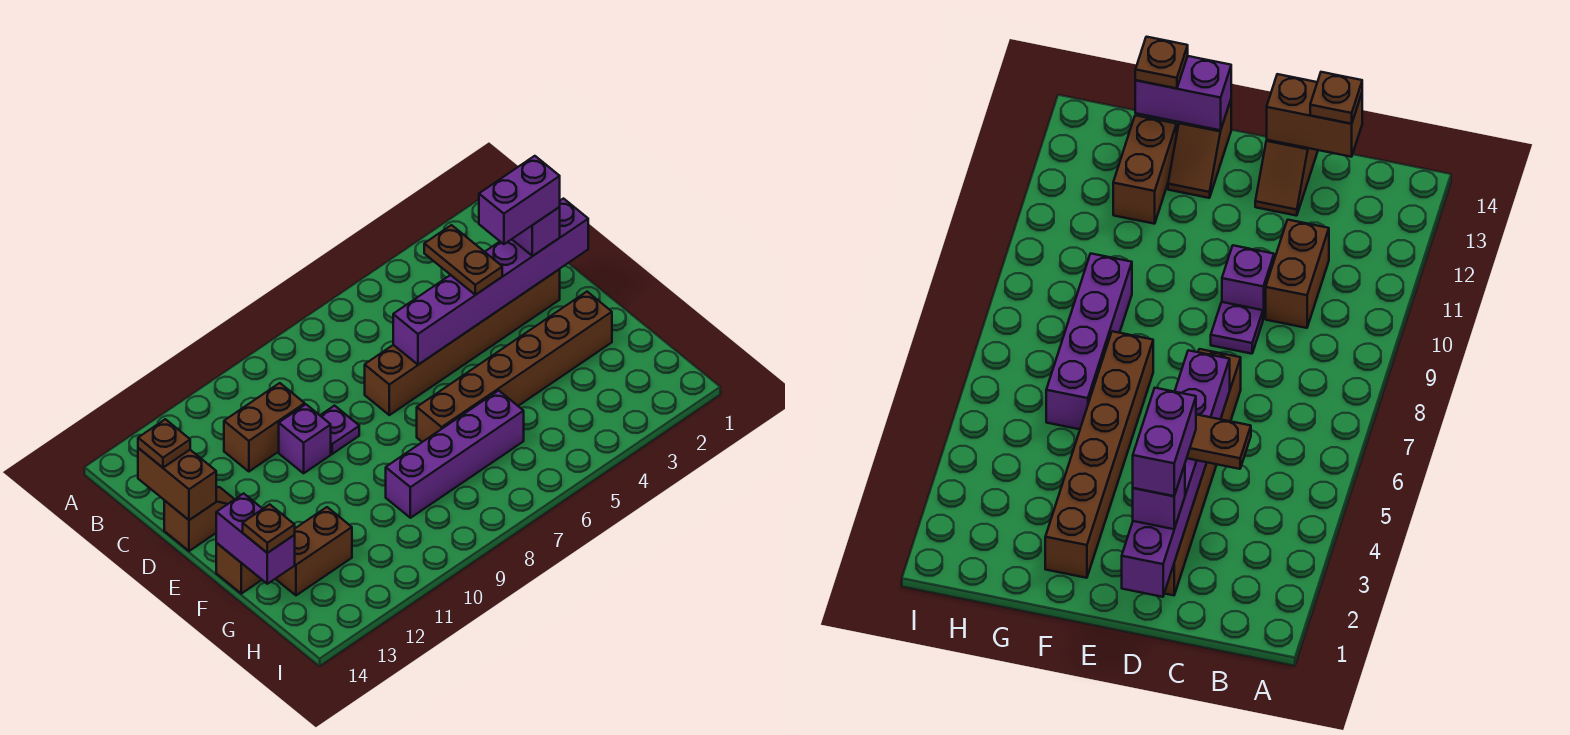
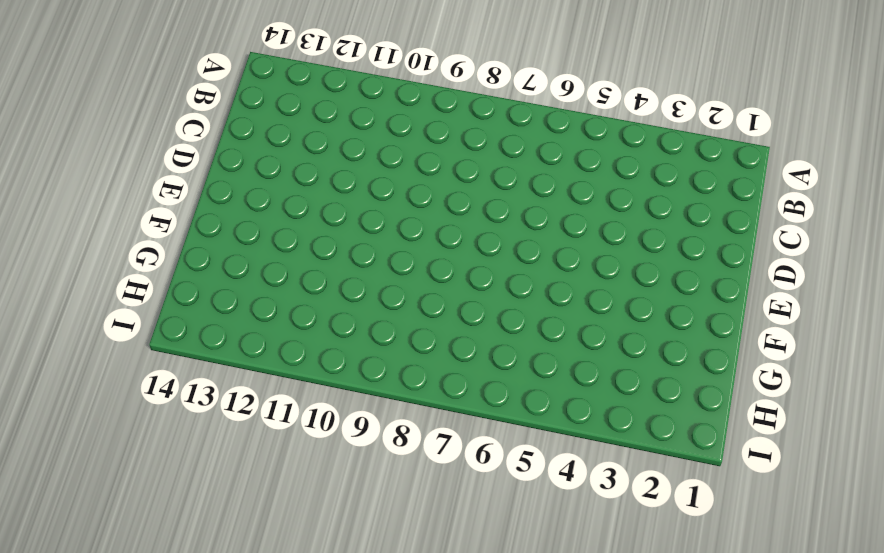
none -> brown brick C10:C11 level 1
none -> brown brick D2:D7 level 1
none -> purple plate D9 level 1

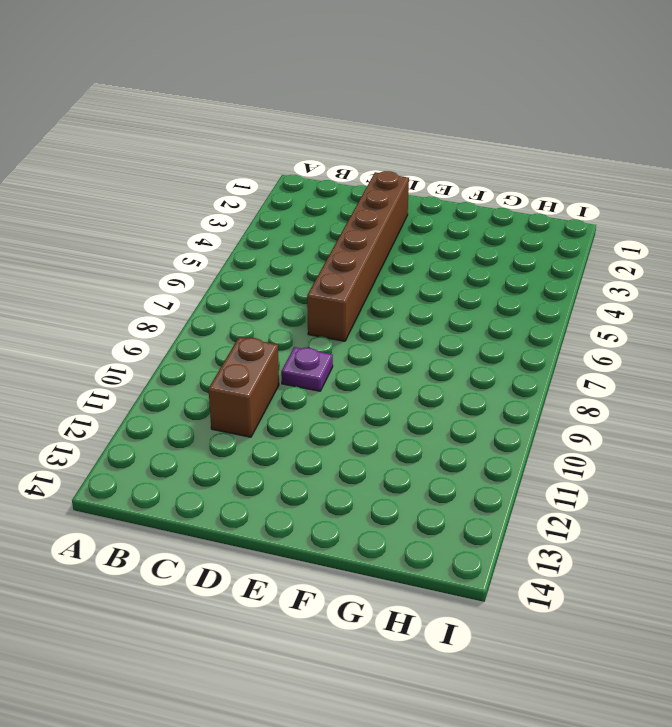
none -> purple brick D10 level 1
none -> brown slope D13:D14 level 1 top 14
none -> brown brick F2:F7 level 1

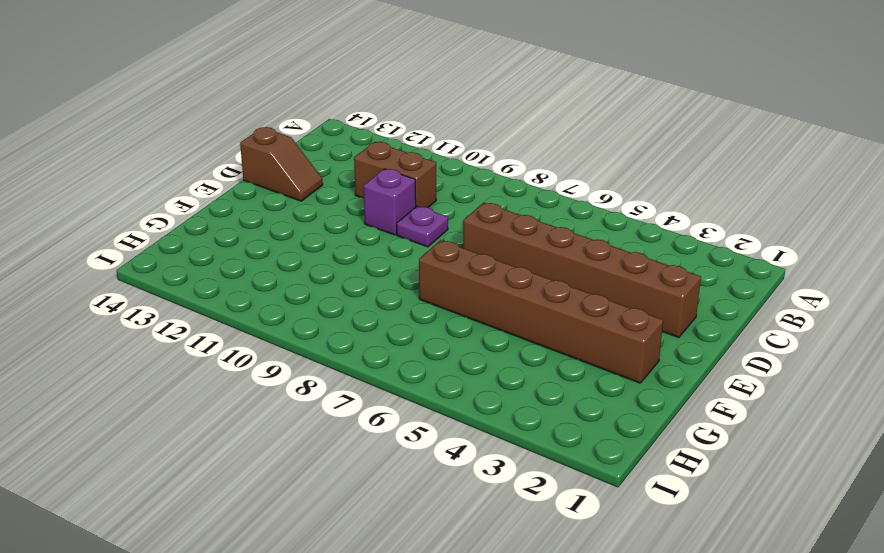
none -> brown slope F13:F14 level 1 top 14
none -> purple brick G6:G9 level 1
none -> brown brick G12:G13 level 1

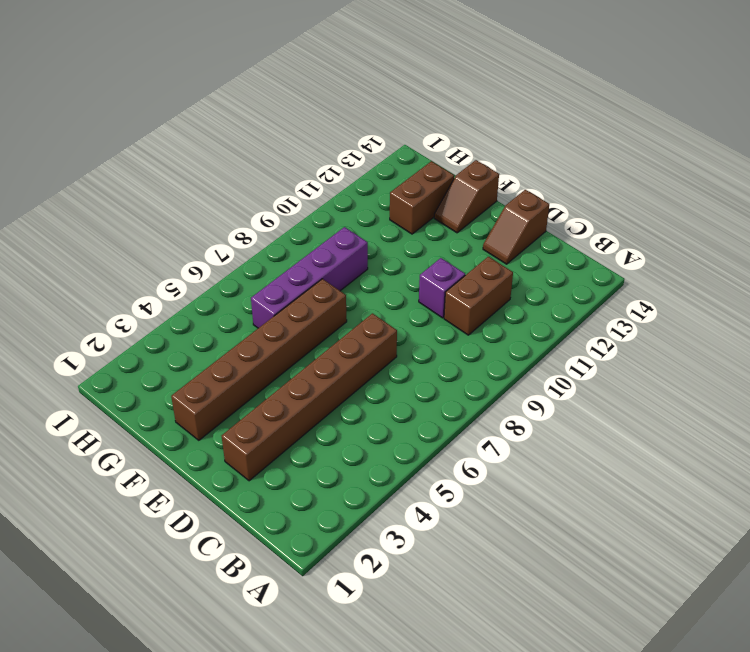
none -> purple plate D9 level 1
none -> brown brick C14:D14 level 2
none -> purple brick D1:D6 level 2

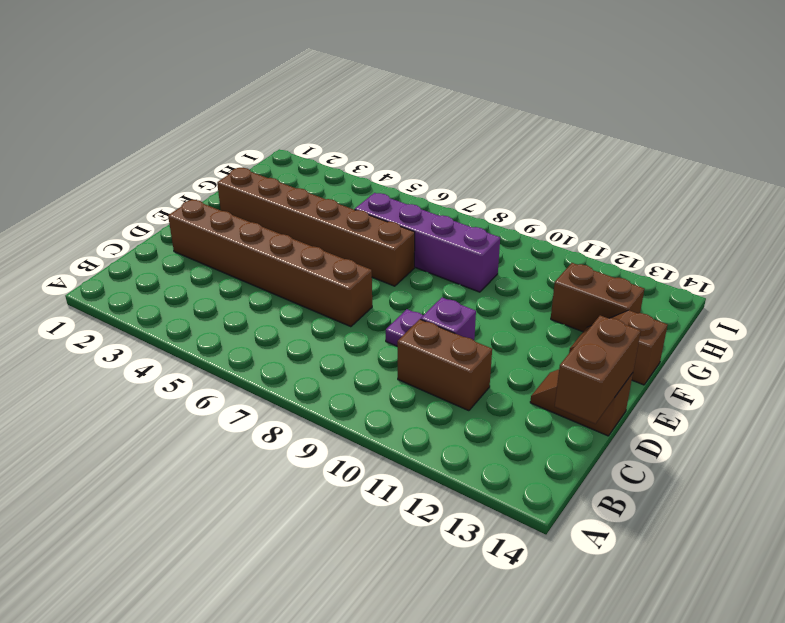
none -> purple brick D1:D6 level 2
none -> purple brick F14:G14 level 2
none -> brown plate C4:D4 level 3

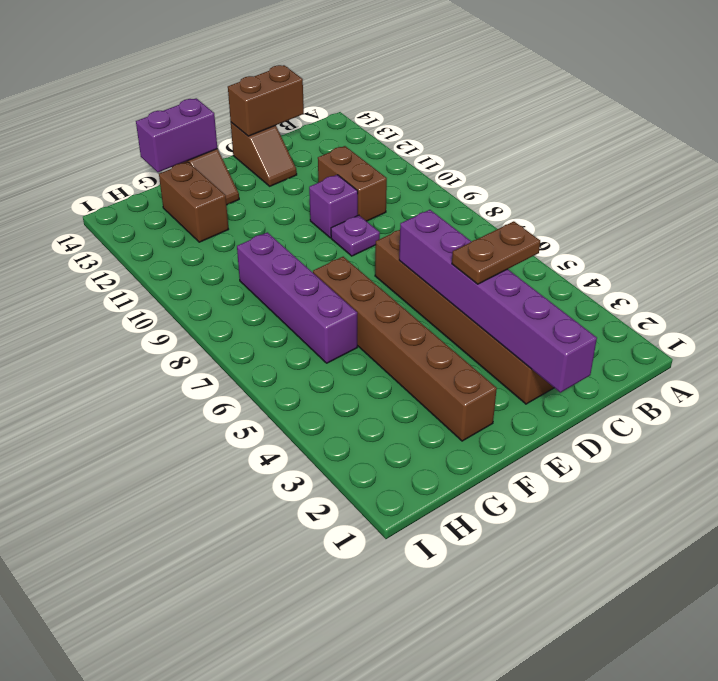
none -> brown plate C14 level 3
none -> purple brick D2 level 3
none -> brown plate G14 level 3

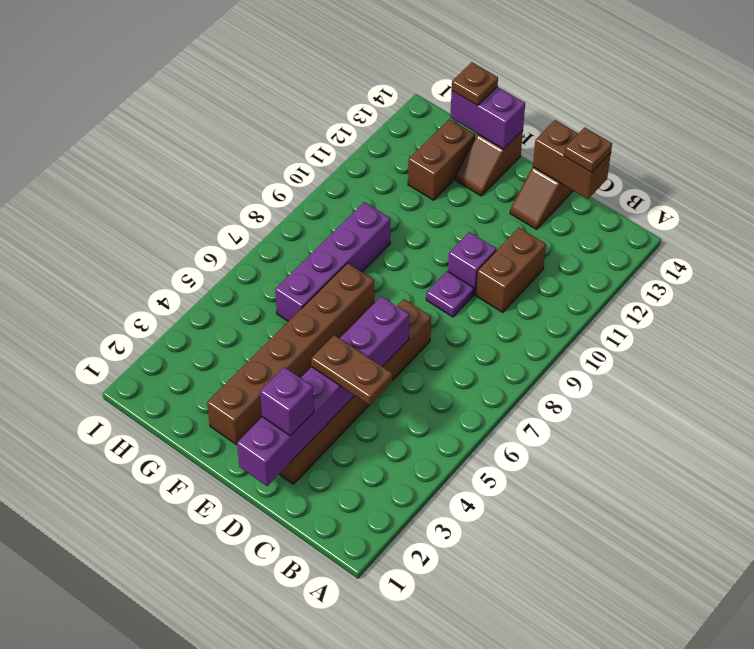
none -> purple brick D2:D3 level 4

